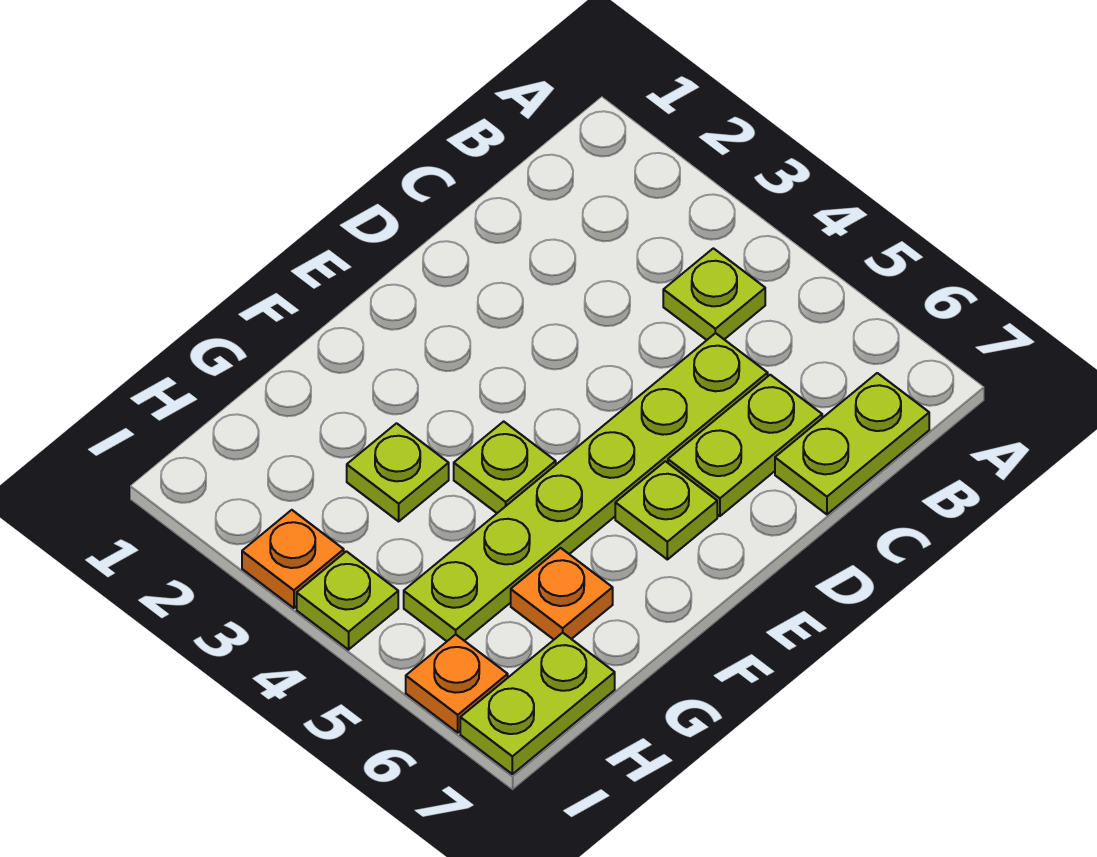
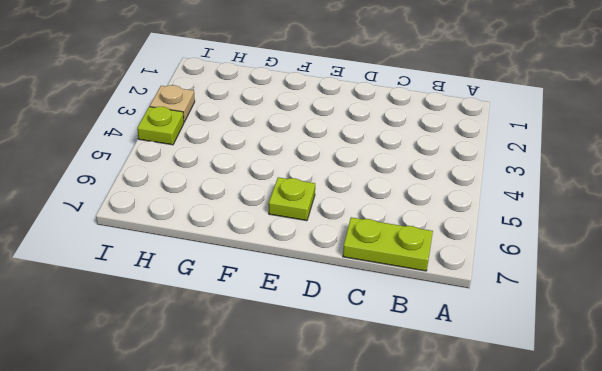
tan plate I3 level 1 -> orange plate I3 level 1
none -> lime plate B4 level 1
none -> lime plate C5:H5 level 1
none -> lime plate C6:D6 level 1

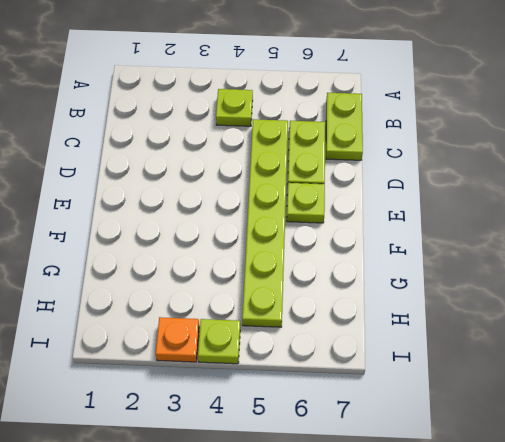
none -> lime plate F4 level 1
none -> lime plate G3 level 1
none -> orange plate G6 level 1

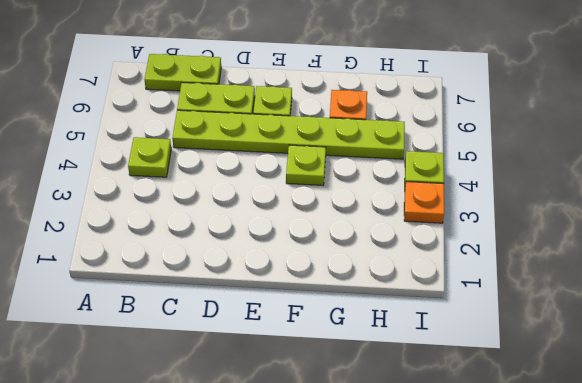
none -> lime plate G3 level 1
none -> lime plate H7:I7 level 1
none -> orange plate I6 level 1

